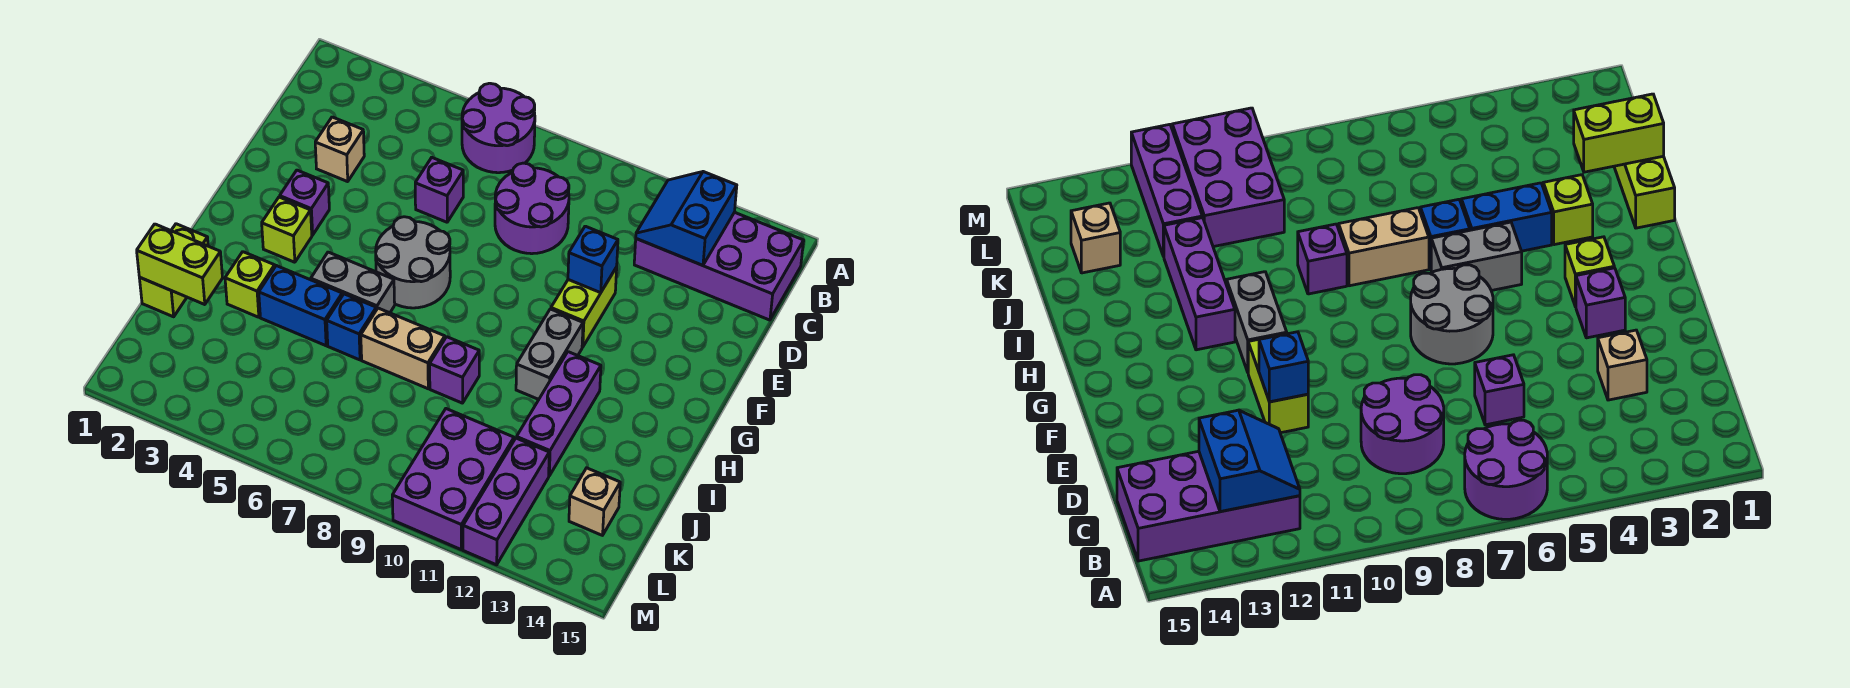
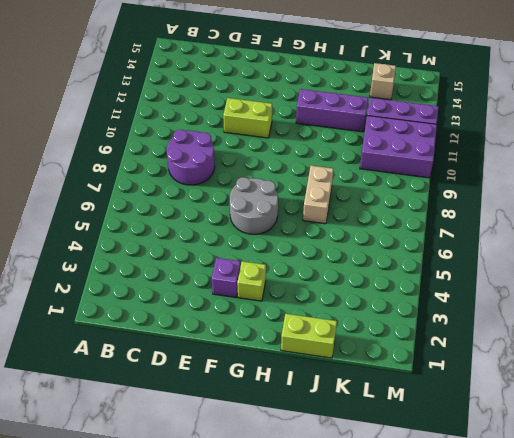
none -> purple round brick A6:B7 level 1
none -> purple brick B12:C15 level 1
none -> tan brick D3 level 1

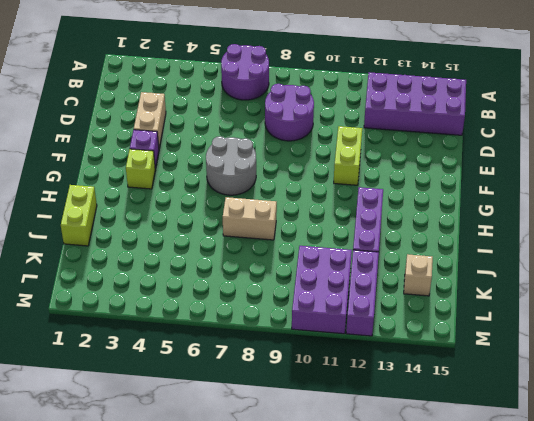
tan brick D3:E3 level 1 -> tan brick D3 level 1
none -> purple brick D6 level 1
none -> grey brick G11:H11 level 1
none -> grey brick H5:H6 level 1

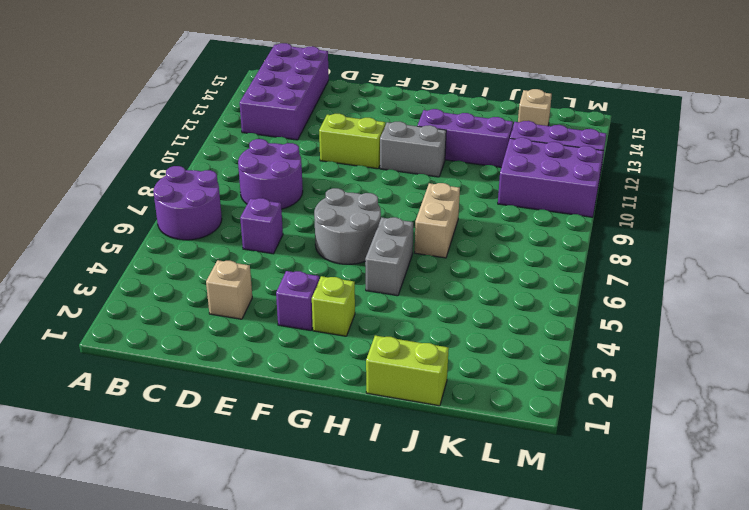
none -> lime brick I3 level 1
none -> blue brick I4:I5 level 1
none -> blue brick I6 level 1

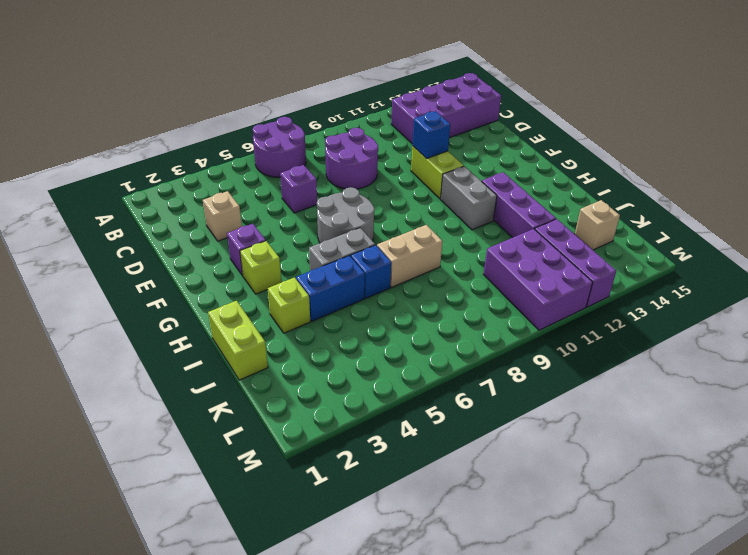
none -> purple brick I9 level 1
none -> blue slope B12:C13 level 2 top 13
none -> lime brick J1:J2 level 2

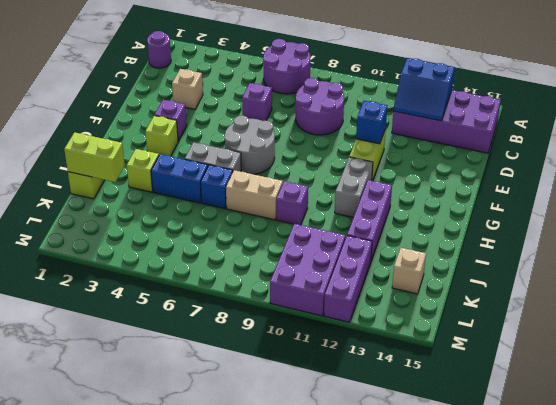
purple round brick B1 level 1 -> none
blue slope B12:C13 level 2 top B -> blue slope B12:C13 level 2 top 13

